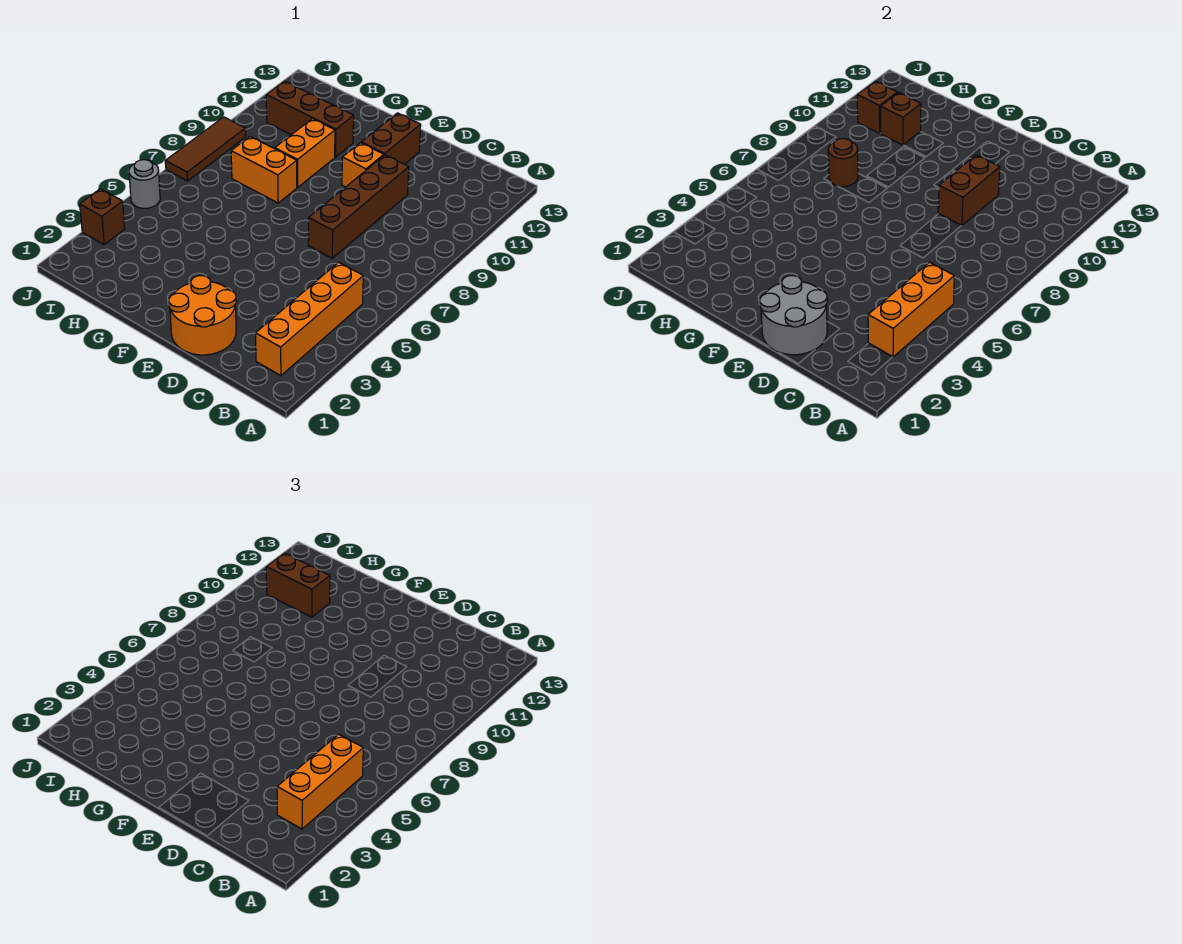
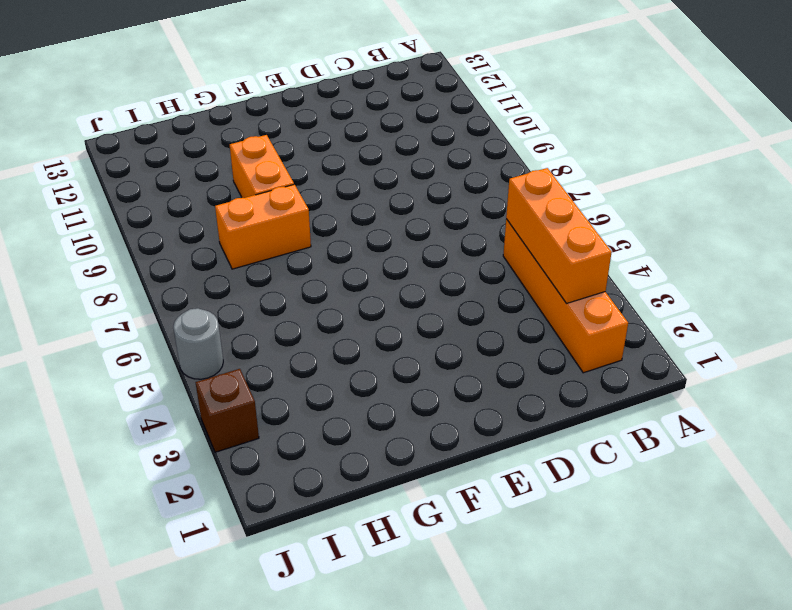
none -> orange round brick D1:E2 level 1
none -> brown brick D7:D10 level 1
none -> orange brick E10 level 1

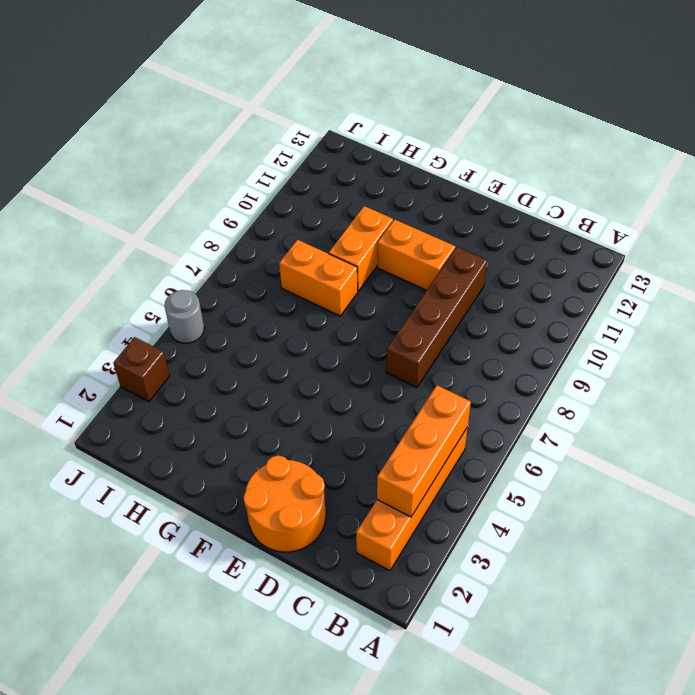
orange brick E10:F10 level 1 -> orange brick E10 level 1
none -> brown brick E11:E12 level 1
none -> brown brick G11:I11 level 1
none -> brown tile J7:J9 level 1

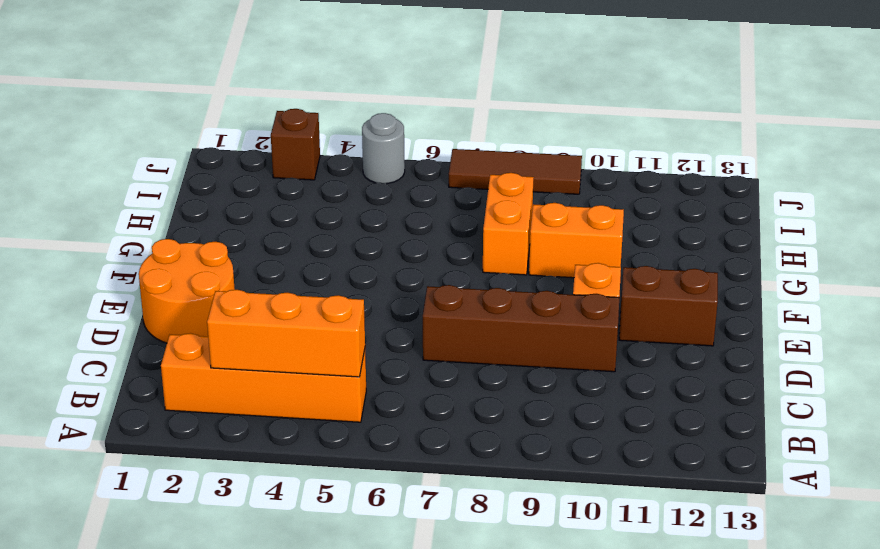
none -> brown brick G11:I11 level 1
none -> grey round brick D1:E2 level 2
none -> brown brick D9:D10 level 2

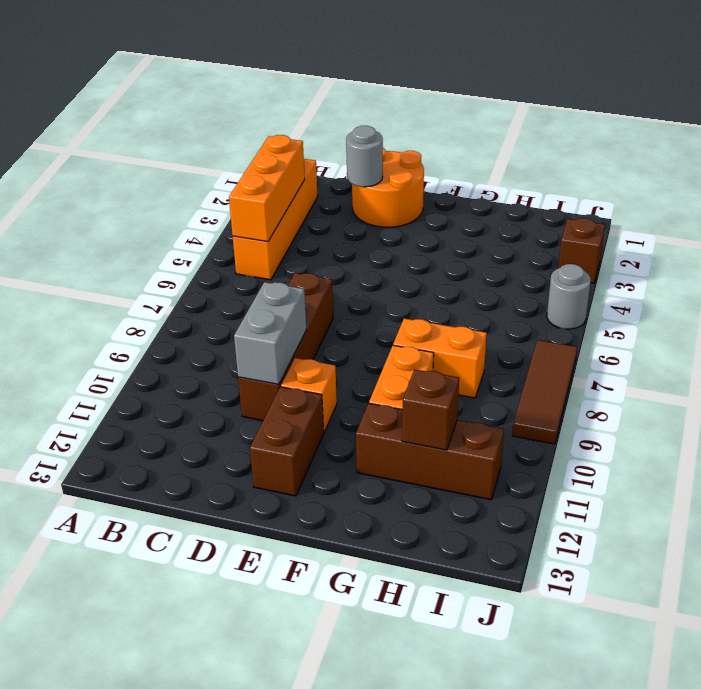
grey round brick D2 level 2 -> grey round brick D1:E2 level 2
grey brick D9:D10 level 2 -> brown brick D9:D10 level 2
none -> brown round brick H8 level 2
none -> brown brick I11 level 2
none -> orange brick B3:B5 level 3

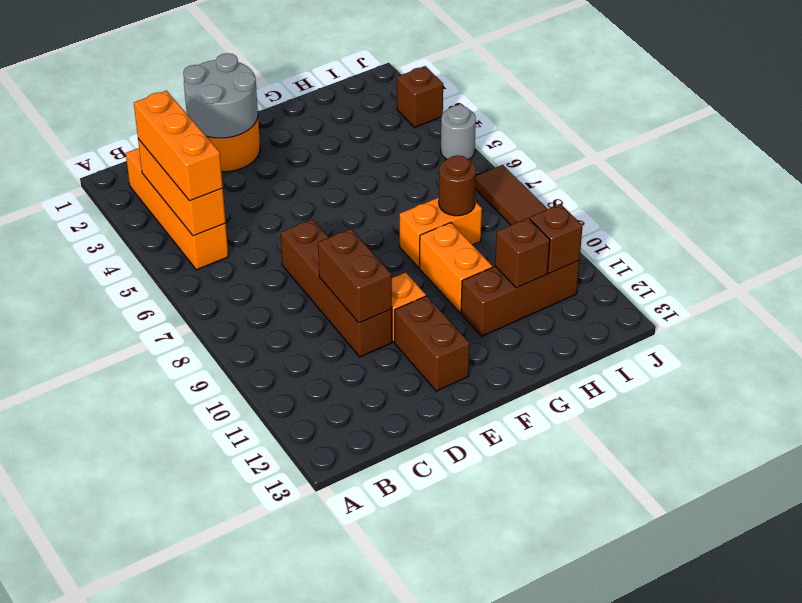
none -> brown brick H11:I11 level 3

